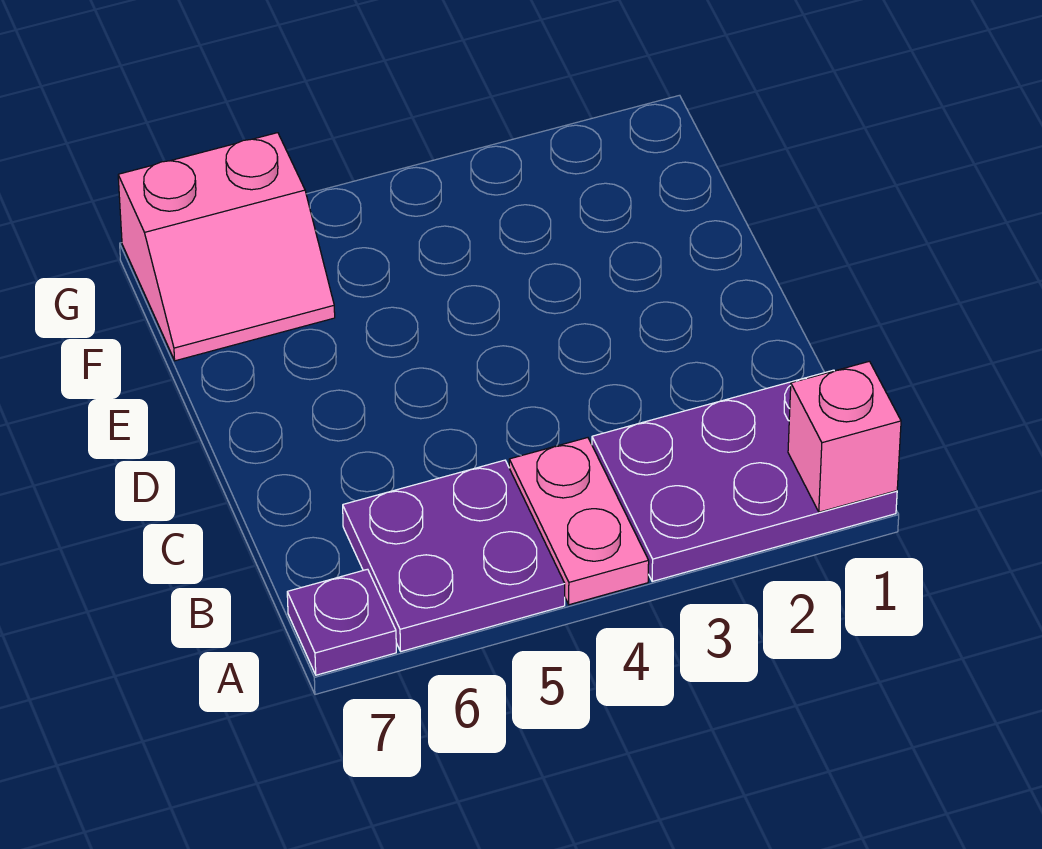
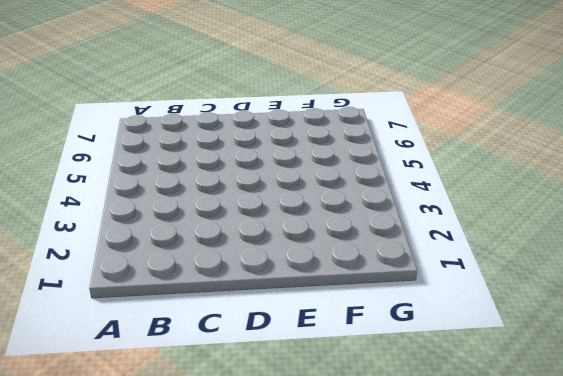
none -> purple plate A1:B3 level 1
none -> pink plate A4:B4 level 1

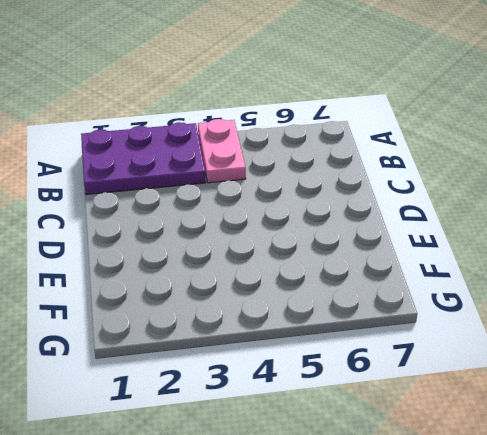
none -> purple plate A5:B6 level 1
none -> purple plate A7 level 1

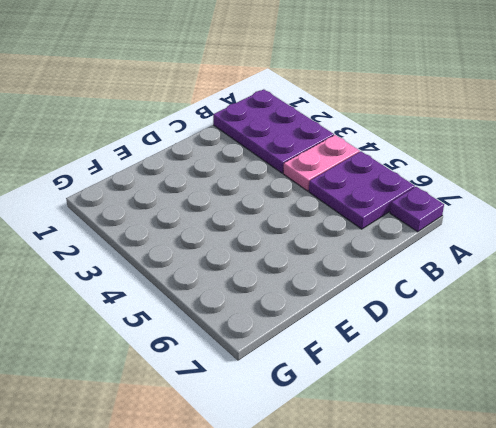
none -> pink slope F6:G7 level 1 top G
none -> pink brick A1 level 2

